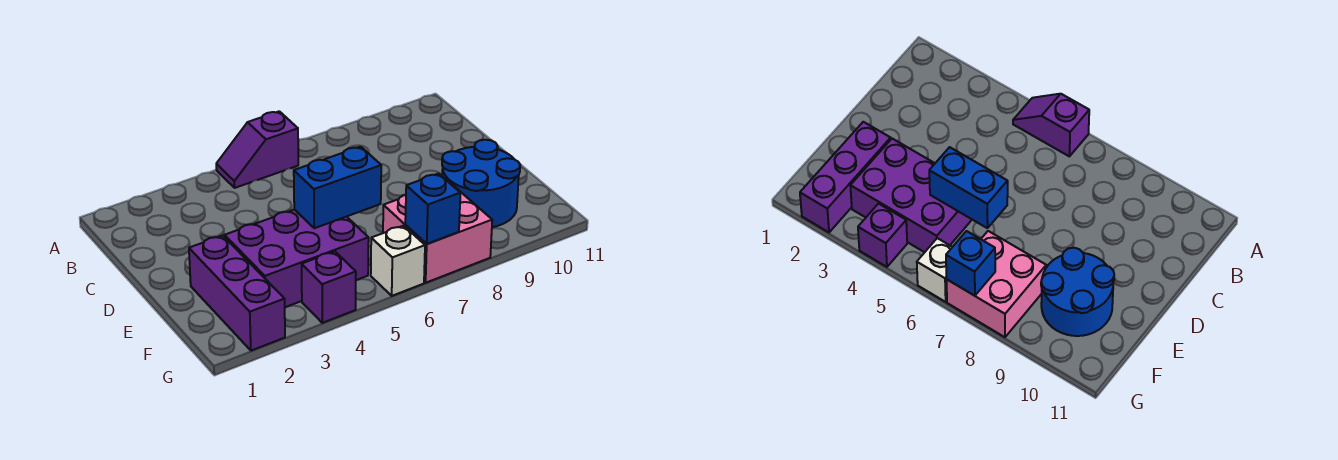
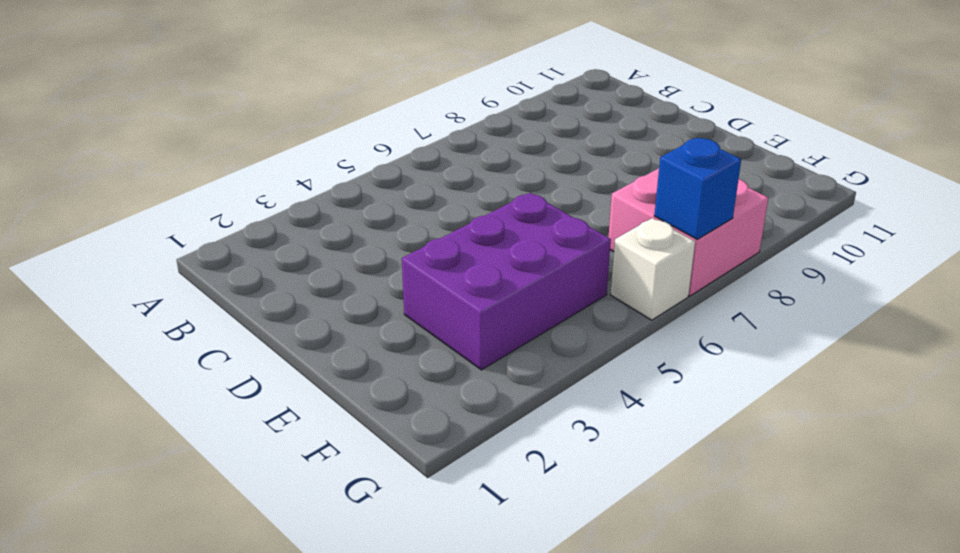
none -> purple slope A5:A6 level 1 top 6
none -> purple brick E2:G2 level 1

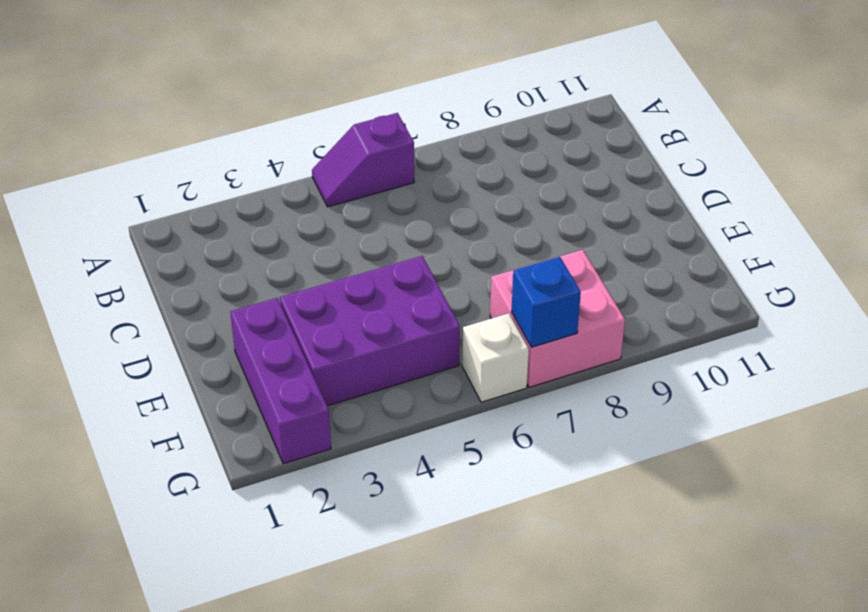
none -> blue round brick E9:F10 level 1
none -> purple brick G4 level 1

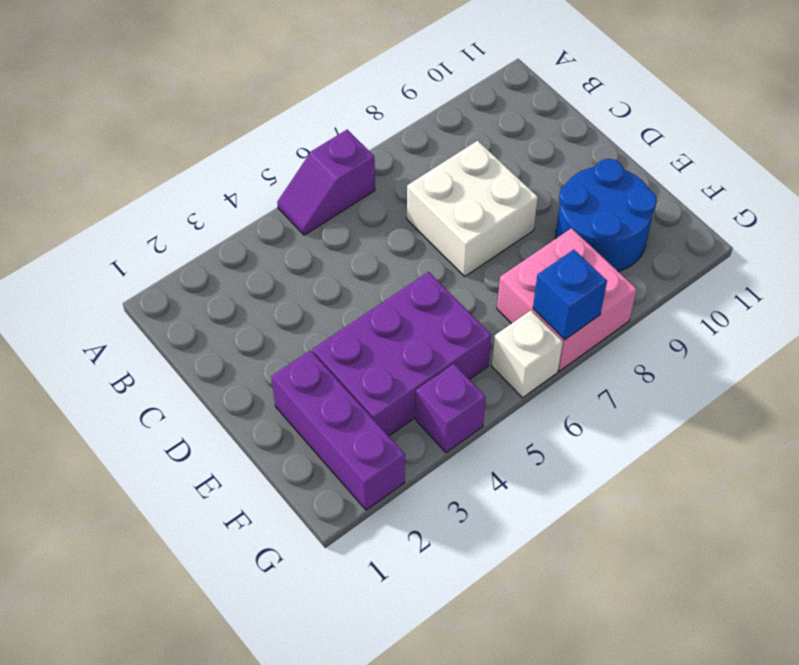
white brick C7:D8 level 1 -> none
none -> blue brick E5:E6 level 2

